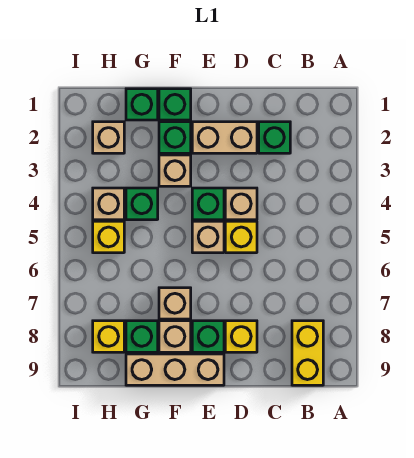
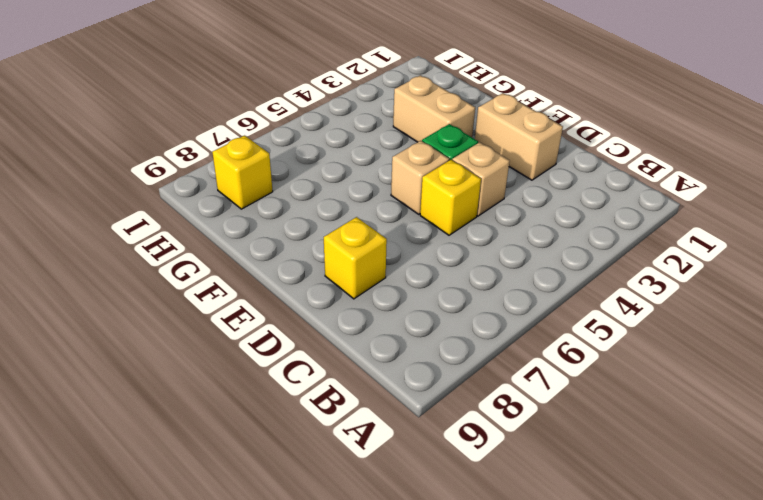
tan brick F3:G3 level 1 -> tan brick F3 level 1
none -> yellow brick B8:B9 level 1
none -> green brick C2 level 1
none -> green brick E8 level 1

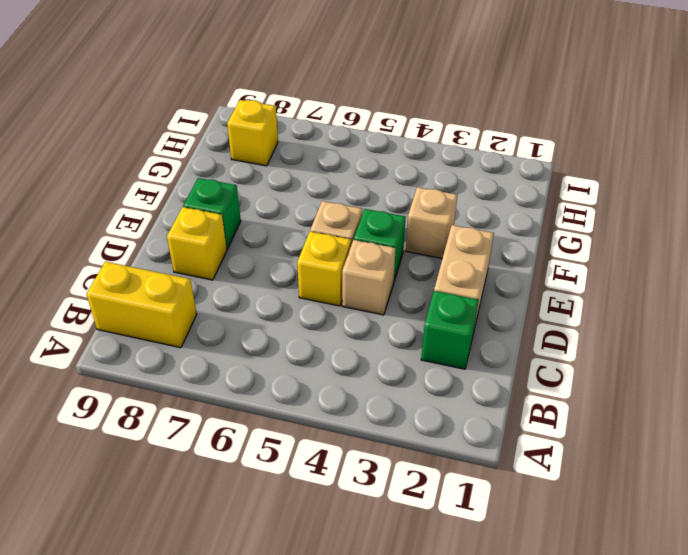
none -> tan brick E9:G9 level 1
none -> green brick F1 level 1
none -> green brick F2 level 1

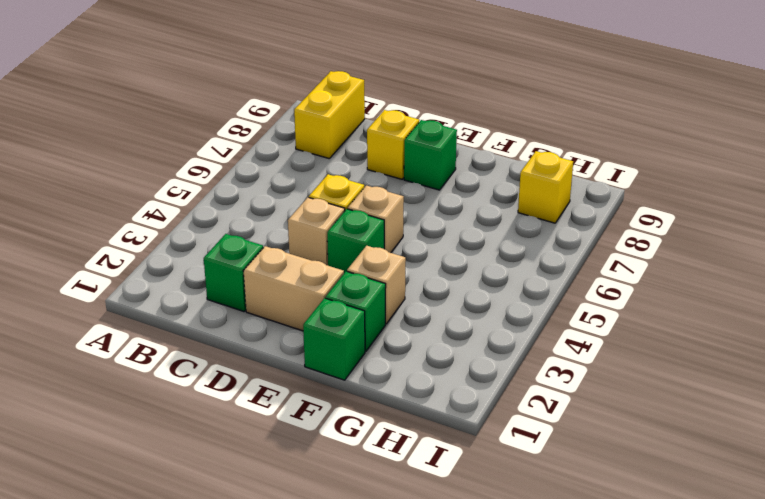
none -> tan brick E9:G9 level 1
none -> tan brick F7 level 1
none -> tan brick F8 level 1

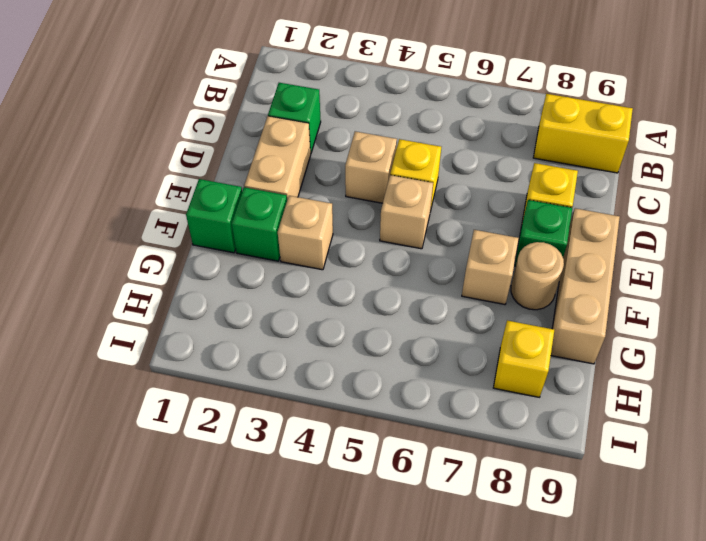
tan round brick F8 level 1 -> tan brick F8 level 1
none -> green brick E4 level 1
none -> green brick G1 level 1
none -> green brick G4 level 1

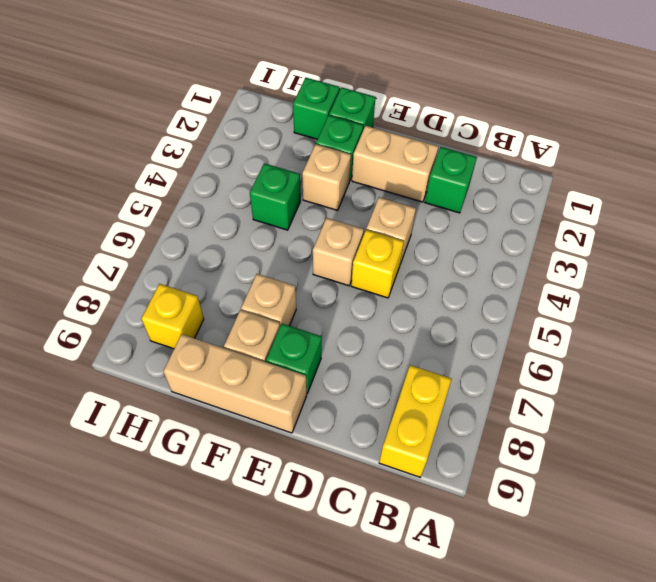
none -> yellow brick D8 level 1
none -> green brick E4 level 1
none -> green brick G8 level 1

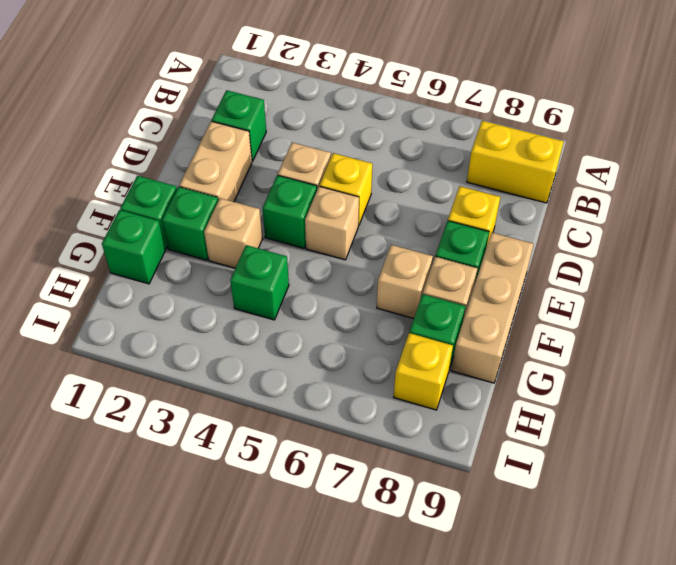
none -> tan brick H2 level 1
none -> tan brick H4 level 1
none -> yellow brick H5 level 1

